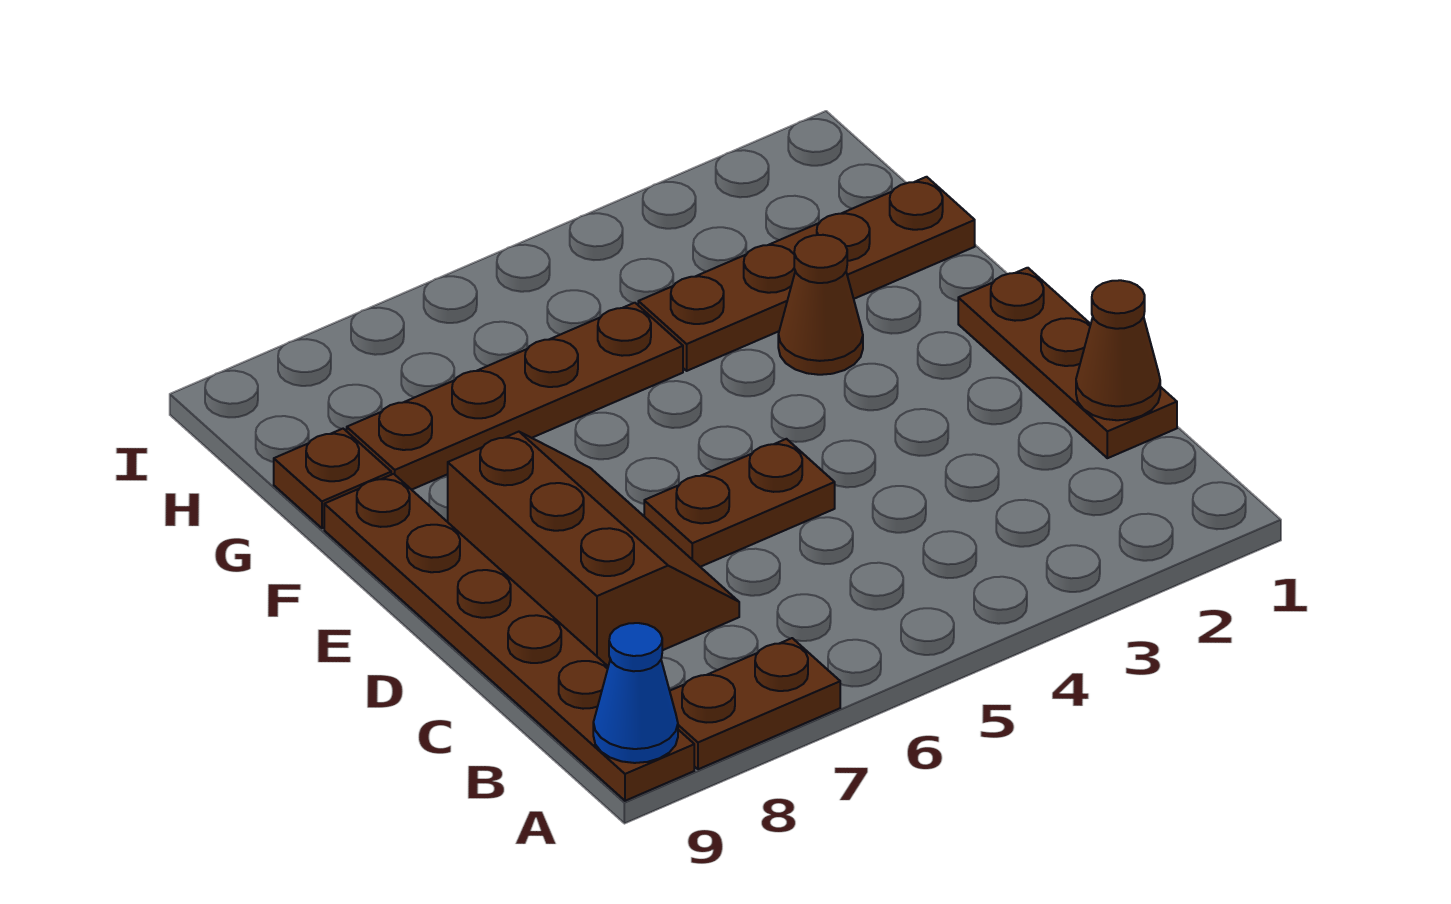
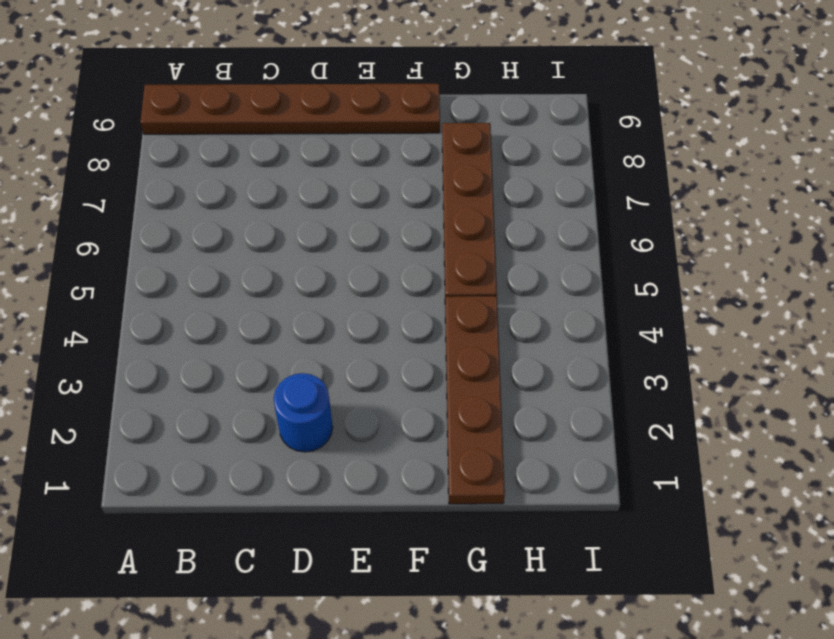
blue round brick D2 level 1 -> none
none -> brown plate A7:A8 level 1
none -> brown plate C1:E1 level 1

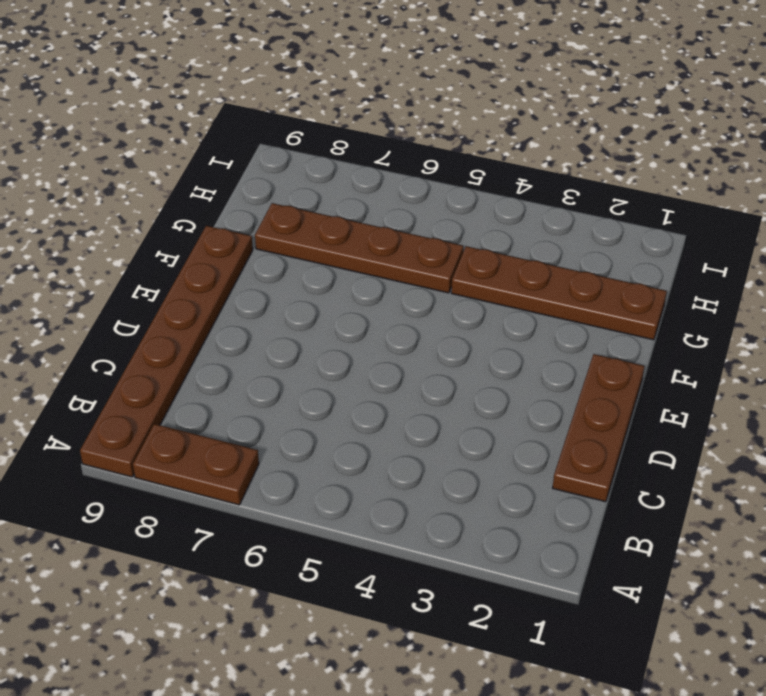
none -> brown slope C7:E8 level 1 top 8
none -> brown plate D5:D6 level 1

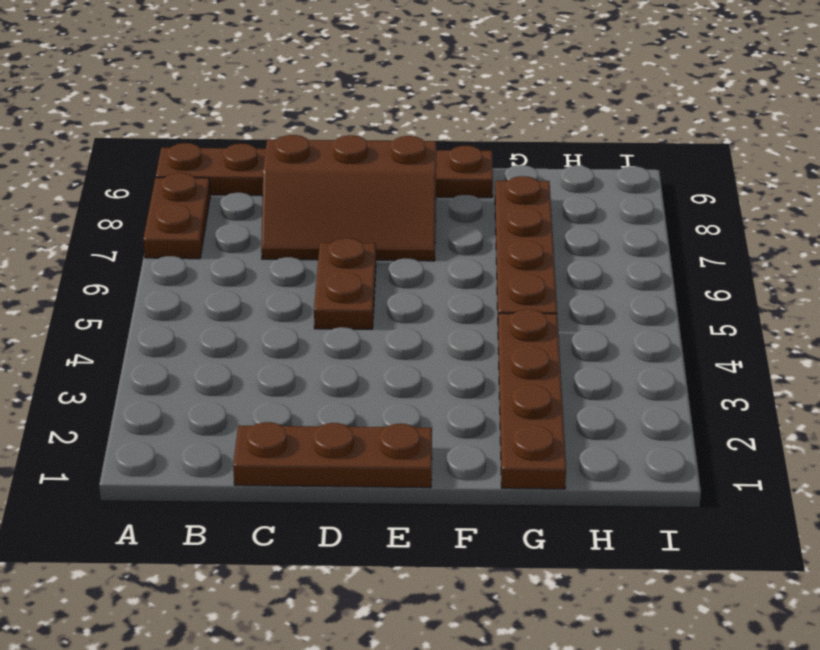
none -> brown cone F3 level 1
none -> brown plate G9 level 1

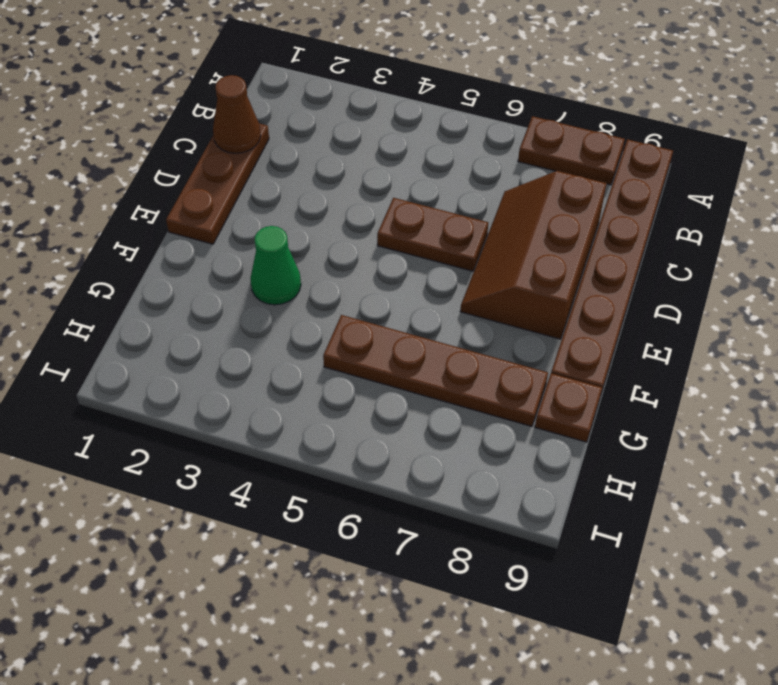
green cone F3 level 1 -> brown cone F3 level 1
none -> brown plate G1:G4 level 1
none -> blue cone A9 level 2

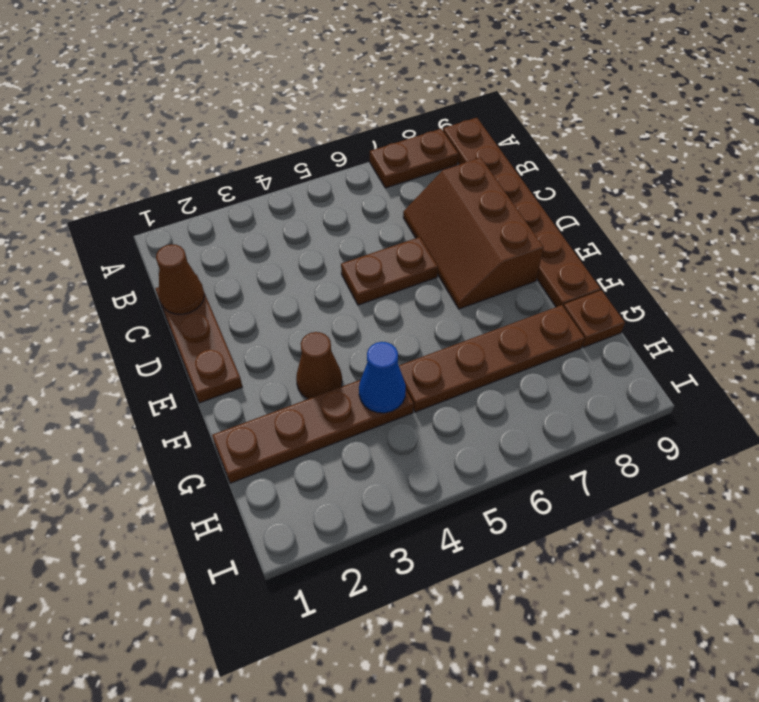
blue cone G4 level 2 -> blue cone A9 level 2

